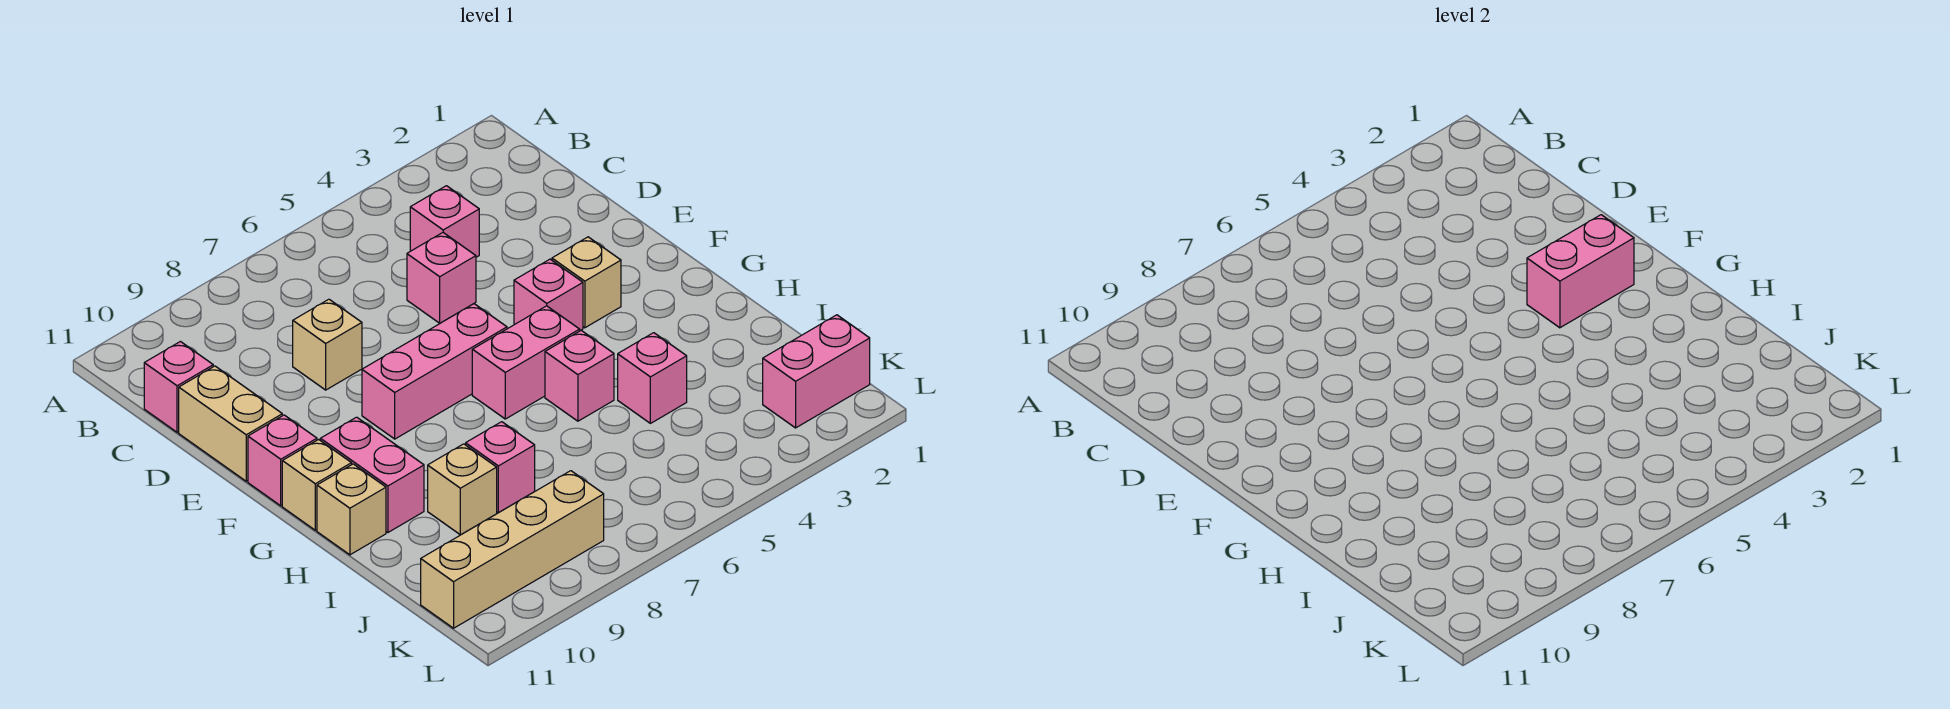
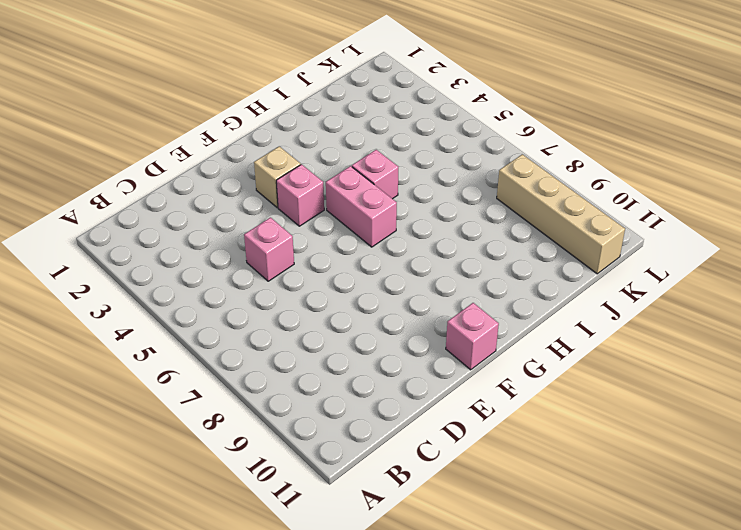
none -> pink brick C4 level 1
none -> pink brick C11 level 1
none -> tan brick D8 level 1

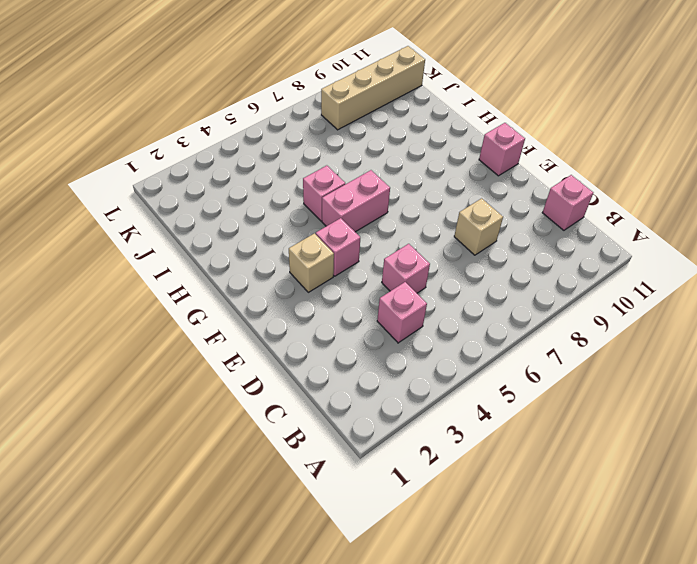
none -> tan brick D11:E11 level 1
none -> pink brick F6:F8 level 1
none -> pink brick G10:H10 level 1

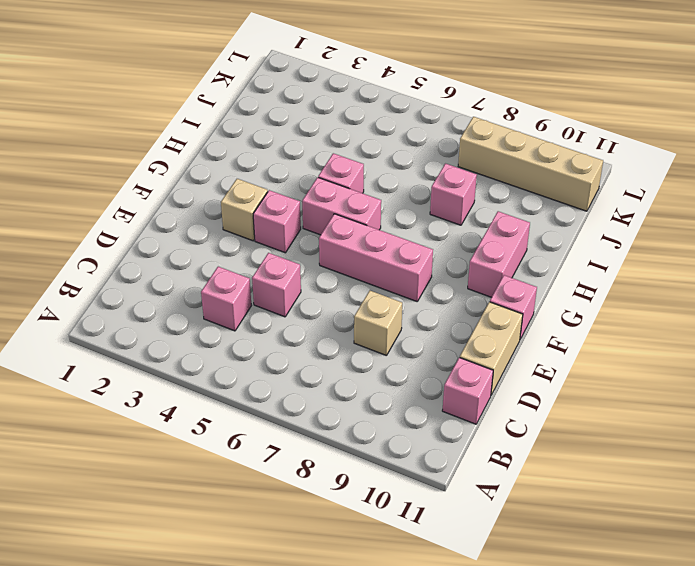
none -> tan brick G11 level 1
none -> tan brick H11 level 1
none -> pink brick I4 level 1

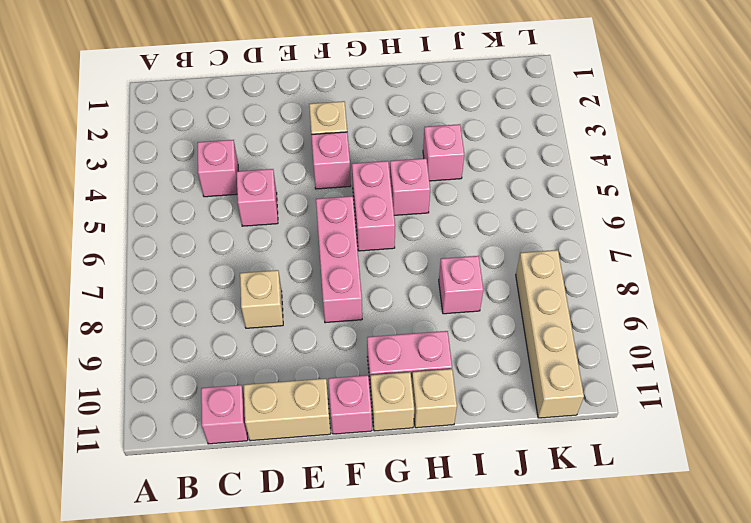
none -> tan brick I9 level 1
none -> pink brick K1:K2 level 1
none -> pink brick F2:F3 level 2

